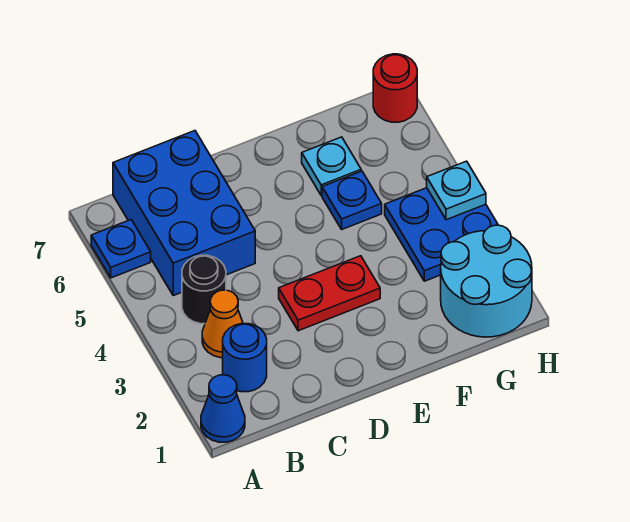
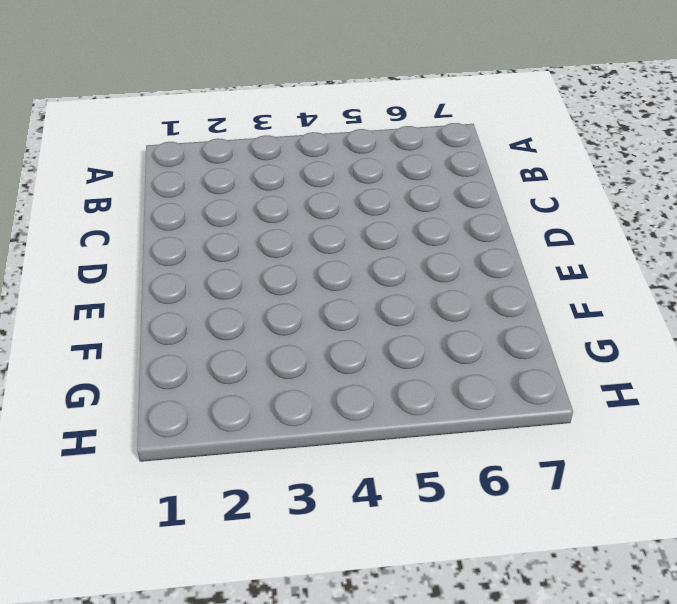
none -> blue cone A1 level 1
none -> blue plate A6 level 1
none -> blue round brick B2 level 1

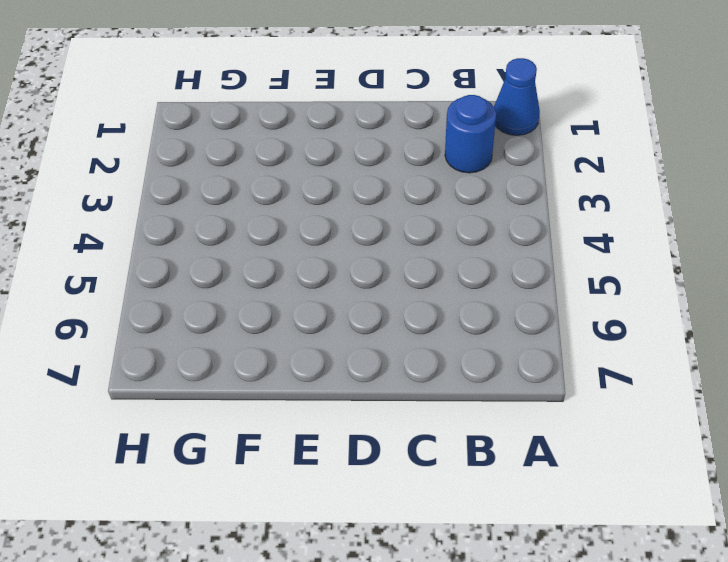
none -> blue plate A6 level 1
none -> orange cone B3 level 1
none -> black round brick B4 level 1

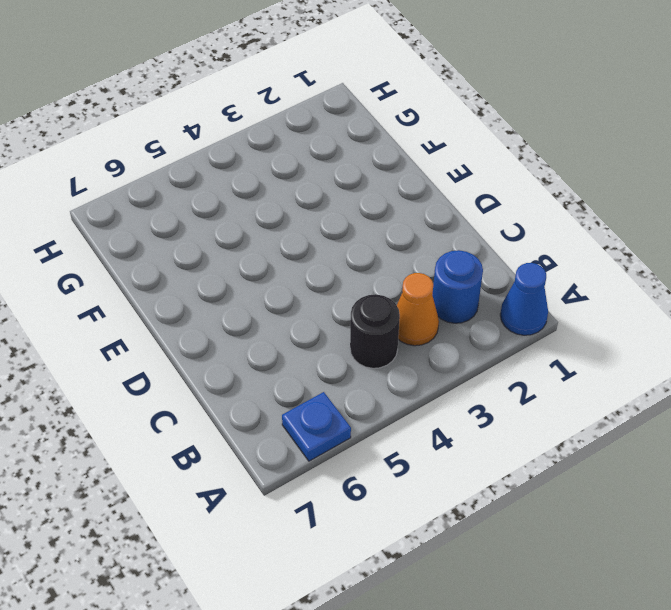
none -> blue brick B5:C7 level 1
none -> red plate D3:E3 level 1
none -> blue plate F5 level 1

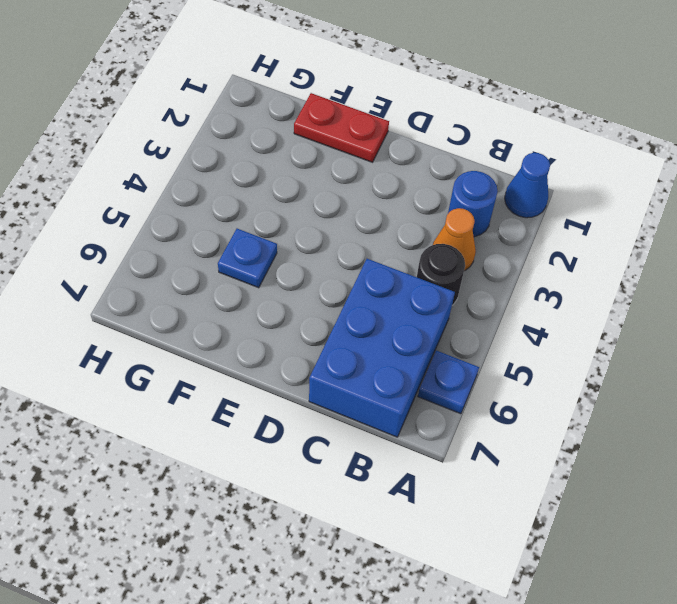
red plate E1:F1 level 1 -> red plate D3:E3 level 1
none -> cyan plate F6 level 1
none -> cyan round brick G1:H2 level 1
none -> blue plate G3:H4 level 1

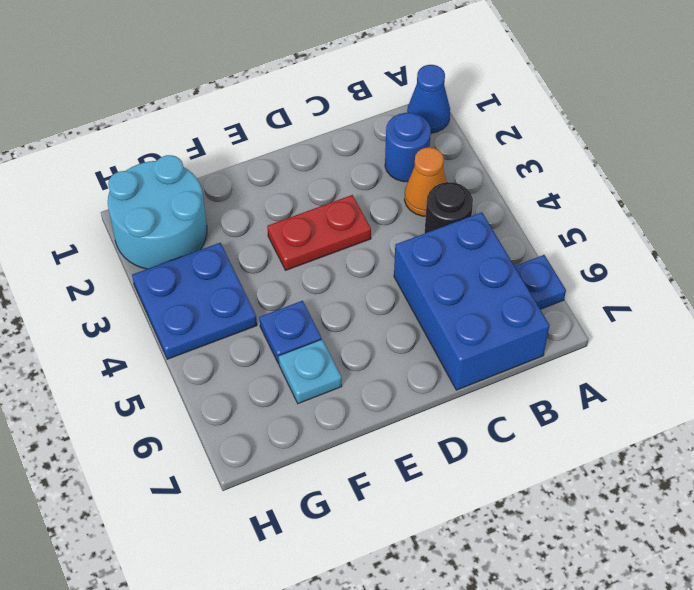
none -> red round brick H7 level 1
none -> cyan plate H4 level 2

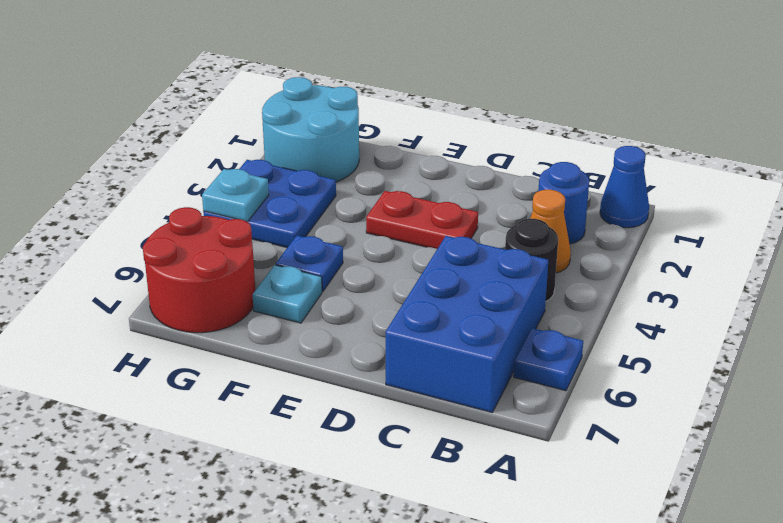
red round brick G6:H7 level 1 -> red round brick H7 level 1

